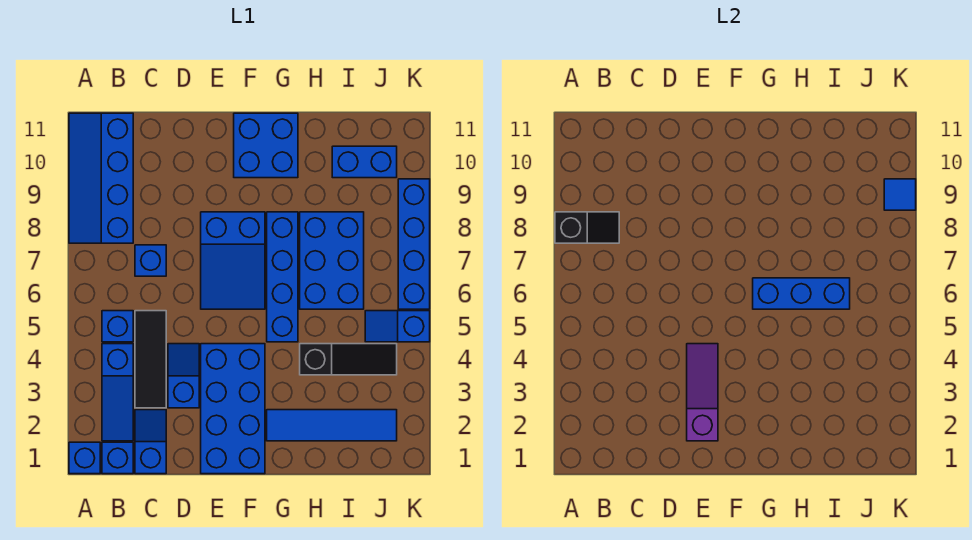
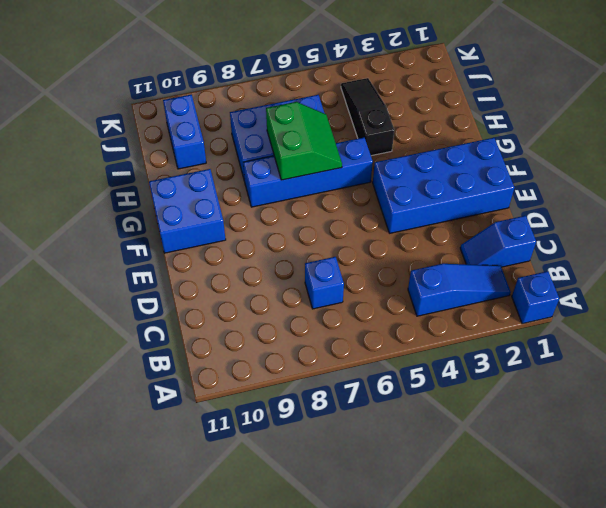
green slope G6:H7 level 2 top 7 -> blue brick G6:I6 level 2
none -> blue slope A8:B11 level 1 top B
none -> blue brick B1 level 1
none -> blue brick B5 level 1

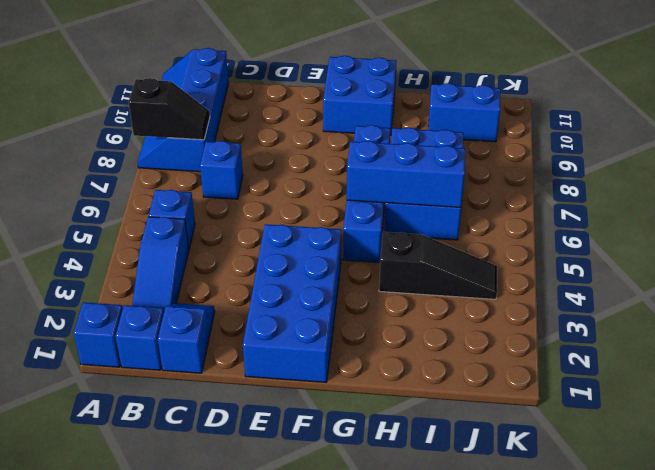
none -> black tile C3:C5 level 1
none -> blue slope D3:D4 level 1 top 3
none -> blue slope E6:F8 level 1 top 8

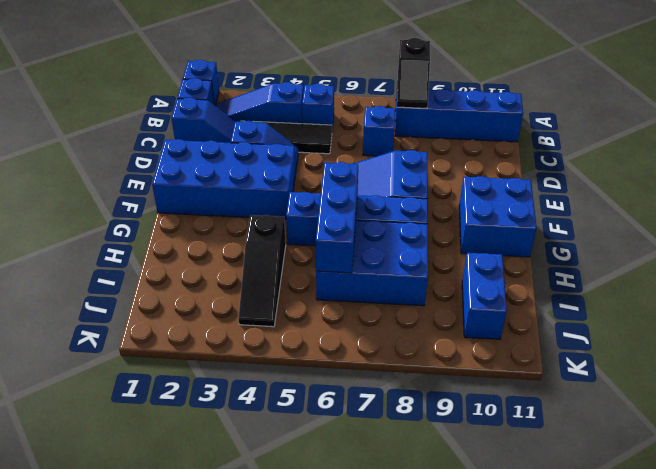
none -> blue tile G2:J2 level 1
none -> blue slope J5:K5 level 1 top K
none -> blue brick K6:K9 level 1

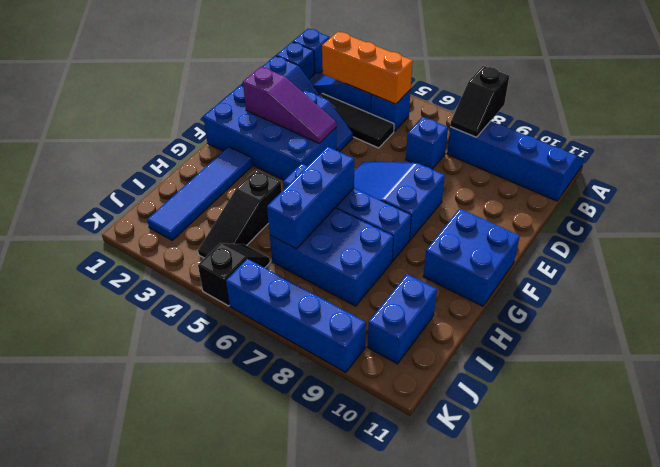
orange brick B3:B5 level 2 -> none
black slope J5:K5 level 1 top K -> blue slope J5:K5 level 1 top K
none -> blue tile K9 level 2

